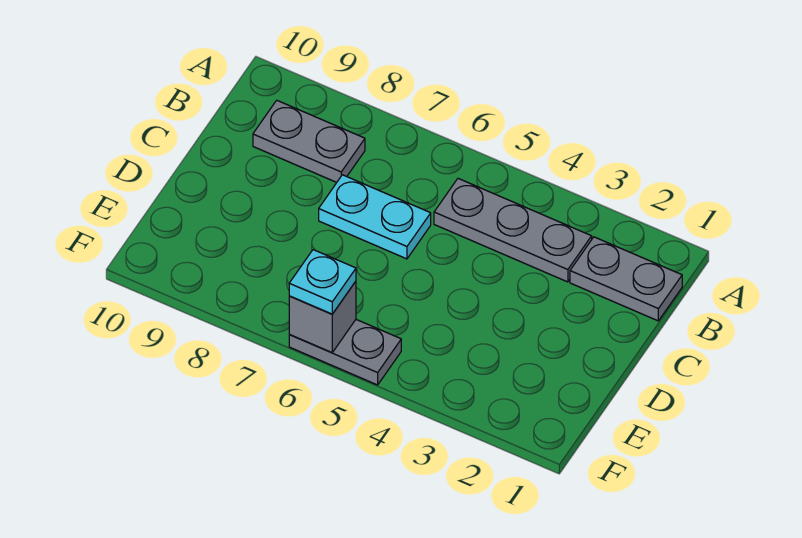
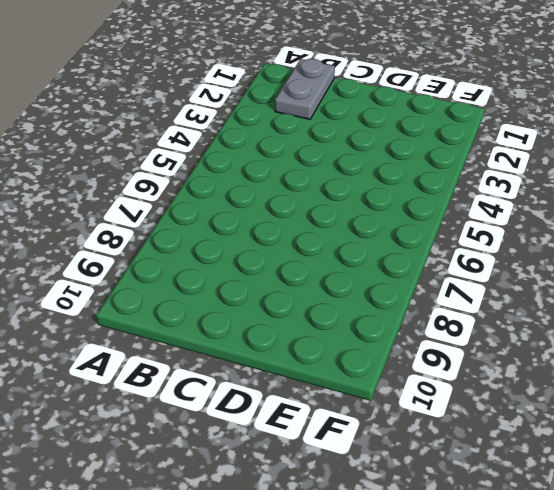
none -> grey plate B3:B5 level 1
none -> grey plate B8:B9 level 1

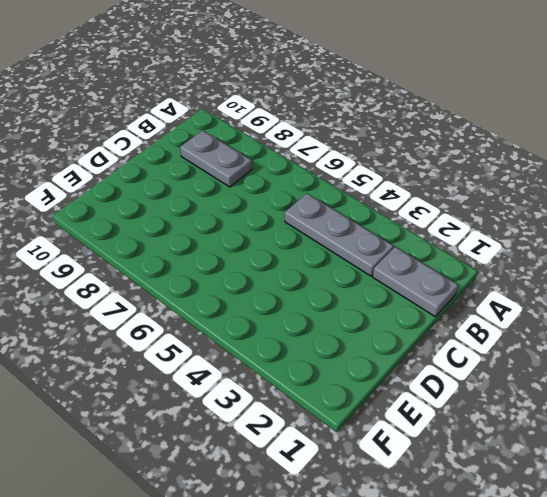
none -> cyan plate C6:C7 level 1
none -> grey plate F5:F6 level 1

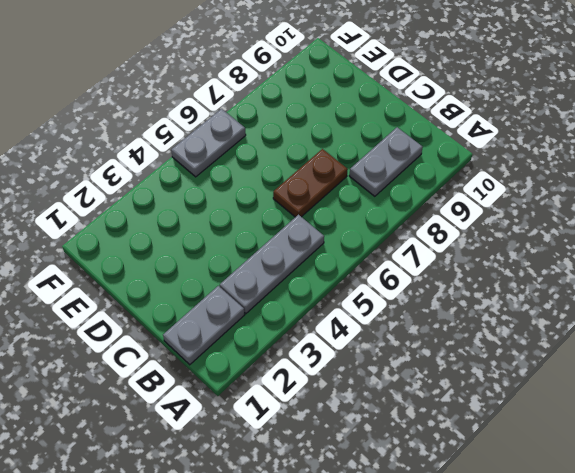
brown plate C6:C7 level 1 -> cyan plate C6:C7 level 1
none -> grey brick F6 level 2
none -> cyan plate F6 level 3

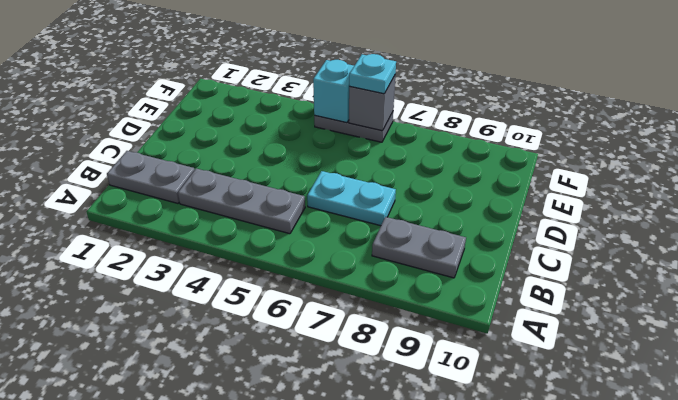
cyan brick F5 level 2 -> none

